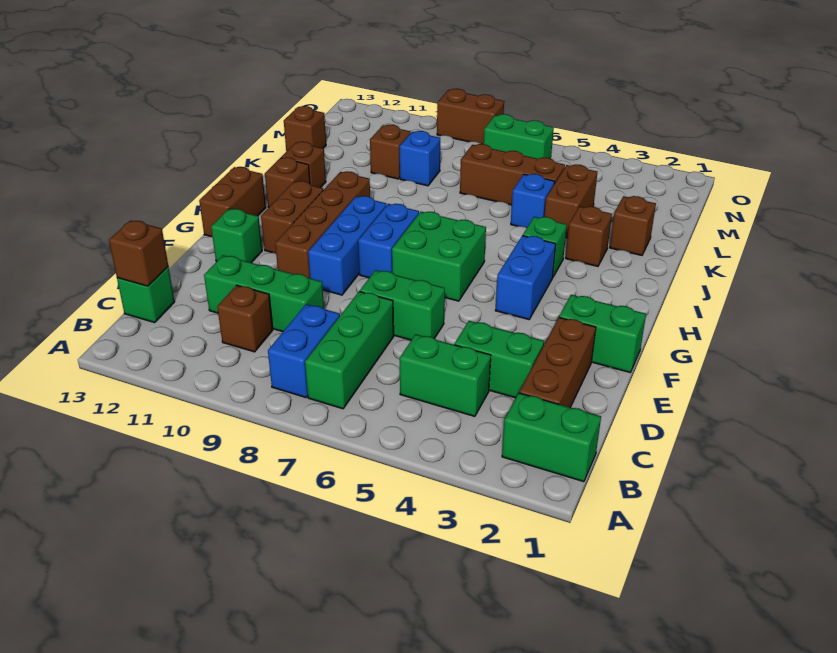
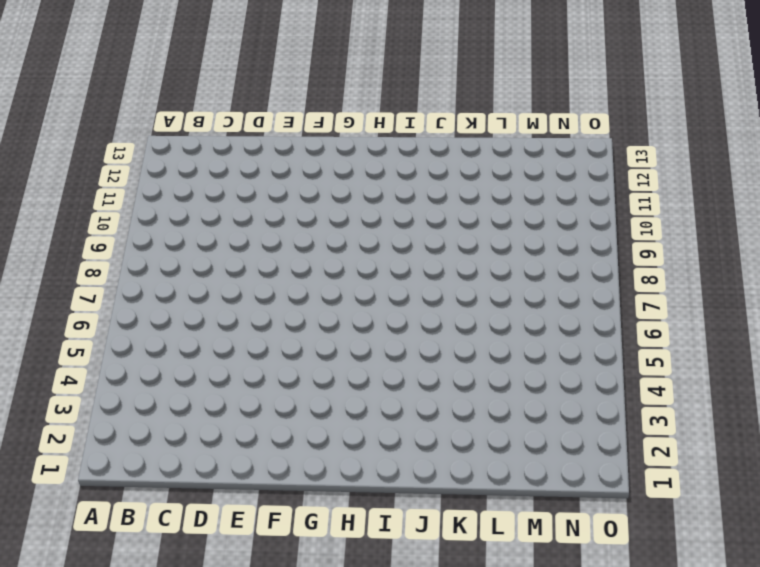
none -> green brick B1:B2 level 1
none -> green brick B7:D7 level 1
none -> blue brick B8:C8 level 1
none -> brown brick C2:E2 level 1

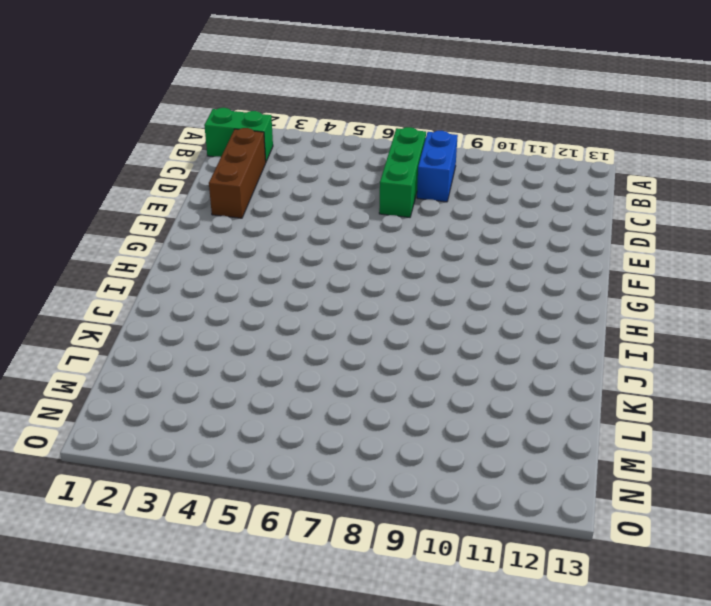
none -> green brick C4:C5 level 1
none -> brown brick C10 level 1
none -> green brick C13 level 1
none -> green brick D3:D4 level 1

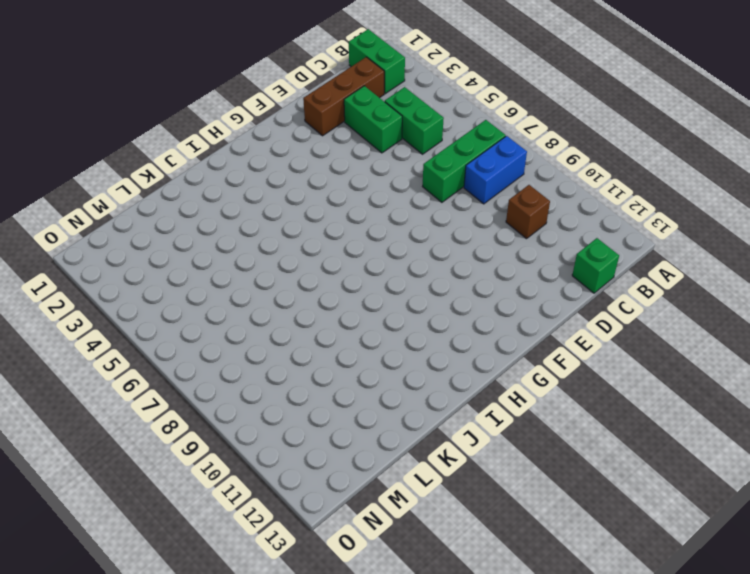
none -> green brick D9:D11 level 1
none -> green brick E6:E7 level 1
none -> green brick F1:F2 level 1
none -> blue brick F9:H9 level 1

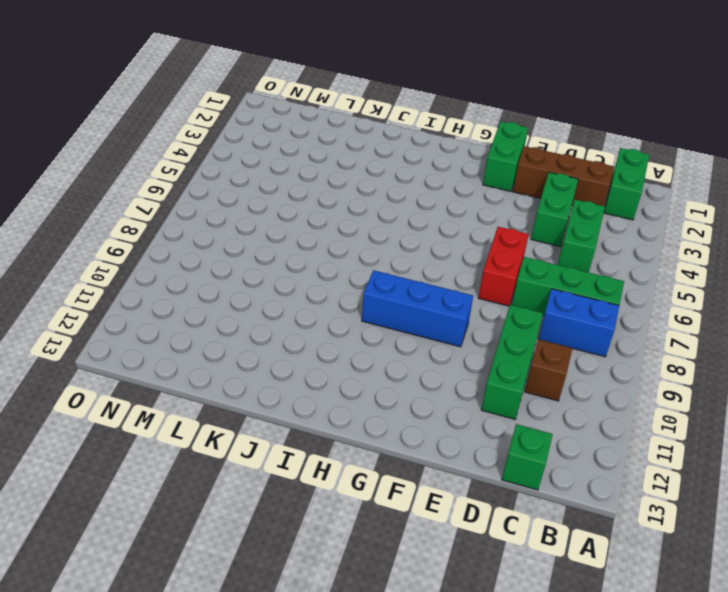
red brick E6:E7 level 1 -> green brick E6:E7 level 1
none -> brown brick F10:I10 level 1
none -> green brick F12 level 1
none -> blue brick G4:H4 level 1
none -> green brick G6:H7 level 1

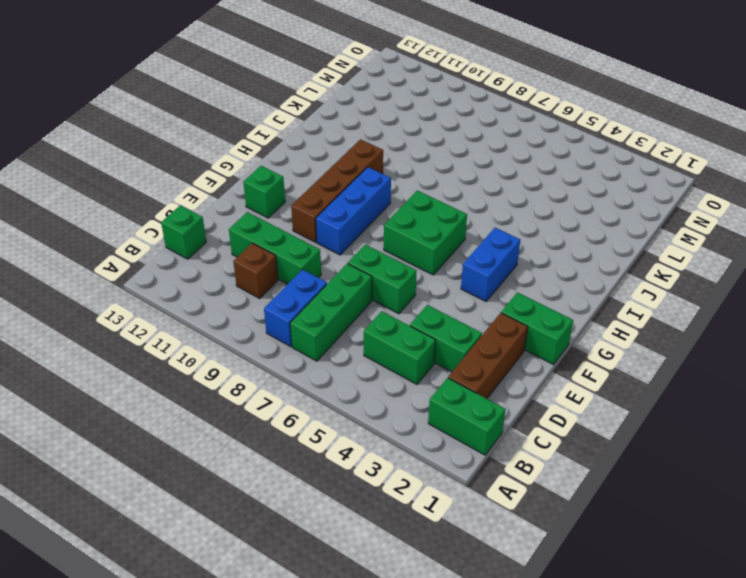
none -> blue brick G8:H8 level 1
none -> brown brick G11:H11 level 1
none -> brown brick G13:H13 level 1
none -> green brick I4 level 1

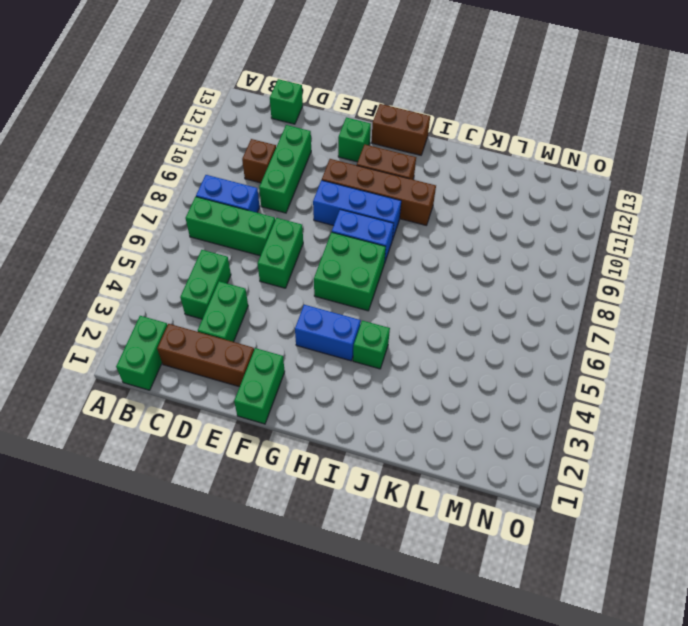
none -> brown brick I12 level 1
none -> brown brick J3 level 1
none -> brown brick J12 level 1
none -> brown brick K2 level 1

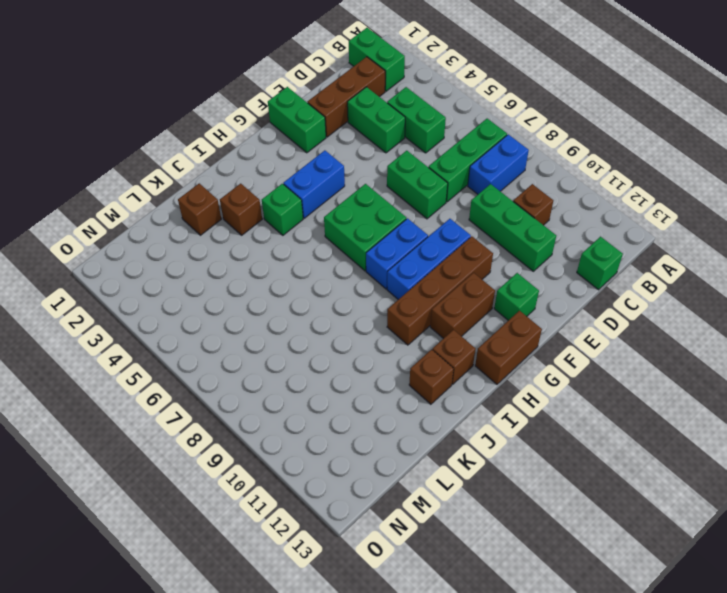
none -> brown brick K4:L4 level 1
none -> blue brick K5 level 1
none -> brown brick L5:L7 level 1
none -> blue brick L9 level 1

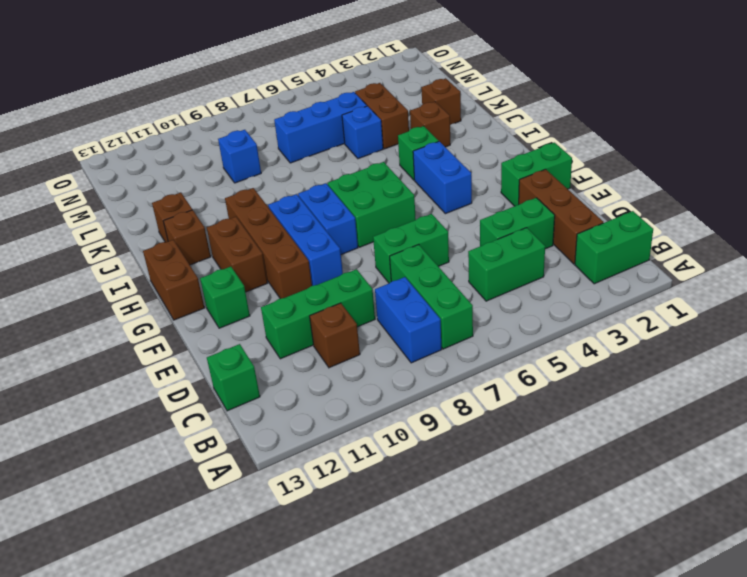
blue brick L5:L7 level 1 -> brown brick L5:L7 level 1
none -> brown brick L10 level 1
none -> brown brick L13 level 1
none -> green brick N6:N7 level 1
none -> brown brick O8:O9 level 1

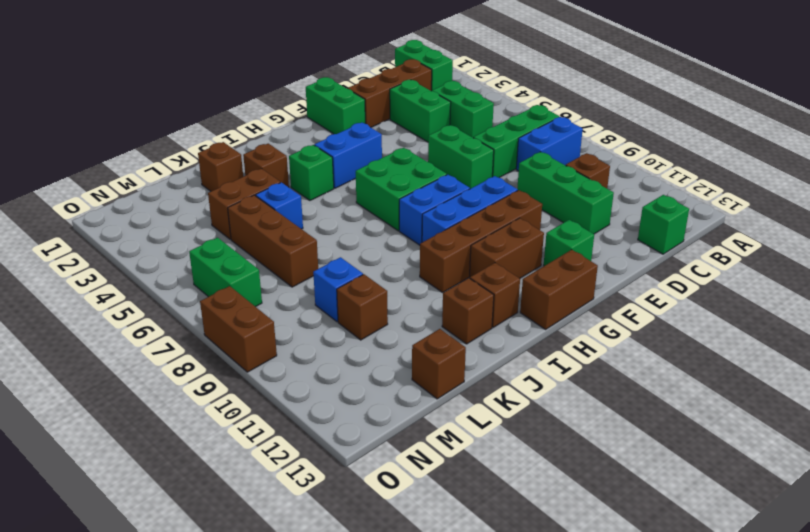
none -> brown brick C13 level 2

